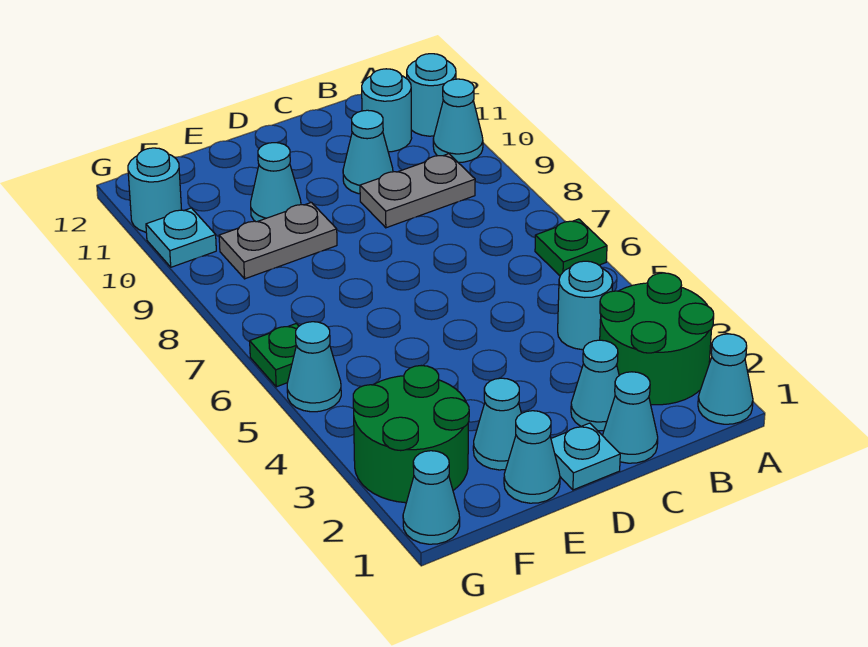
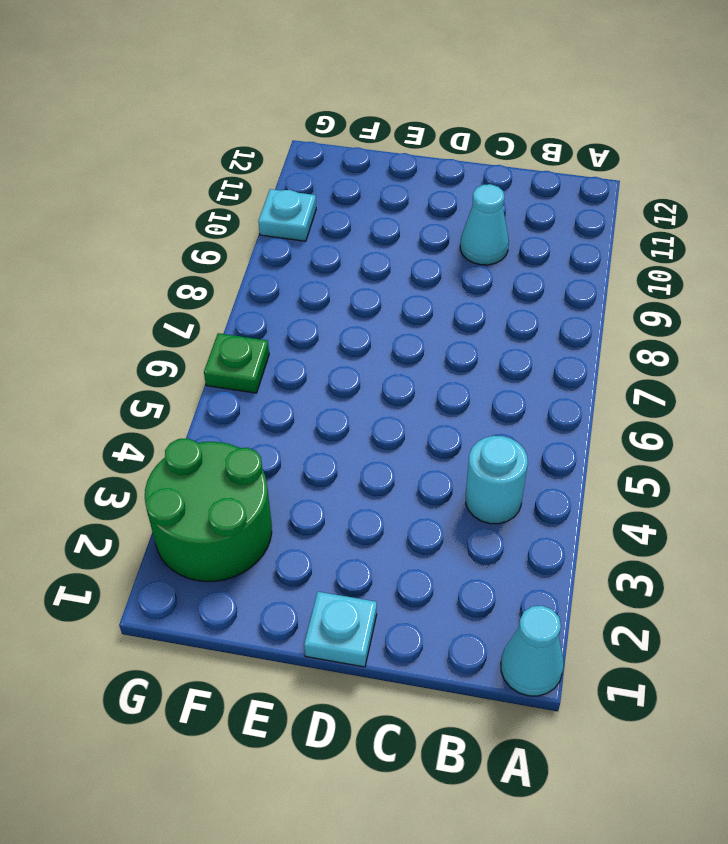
none -> green round brick A2:B3 level 1
none -> green plate A6 level 1
none -> cyan cone A10 level 1

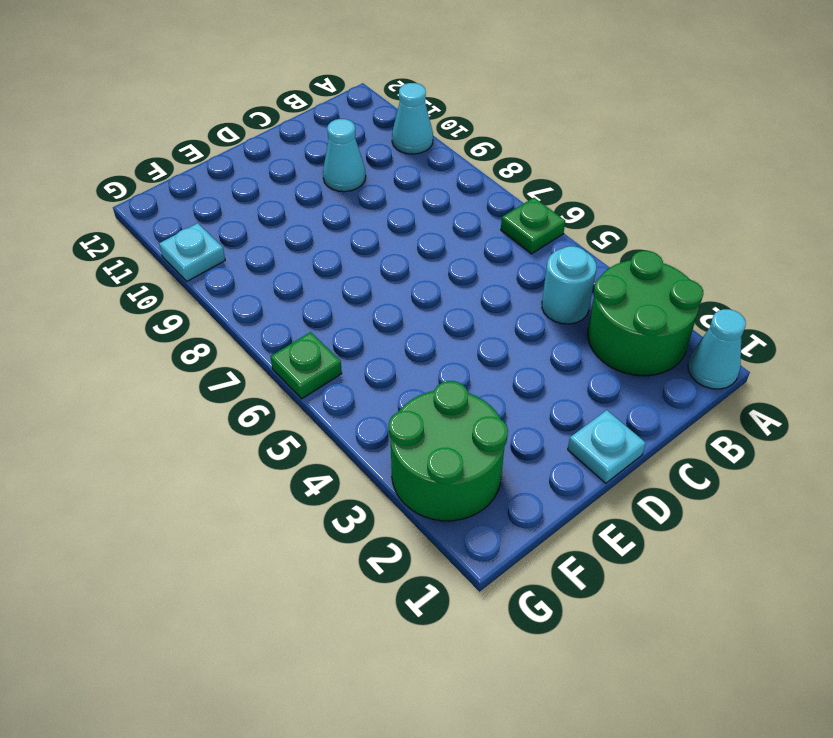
none -> cyan round brick A11 level 1
none -> grey plate B9:C9 level 1
none -> cyan round brick B11 level 1

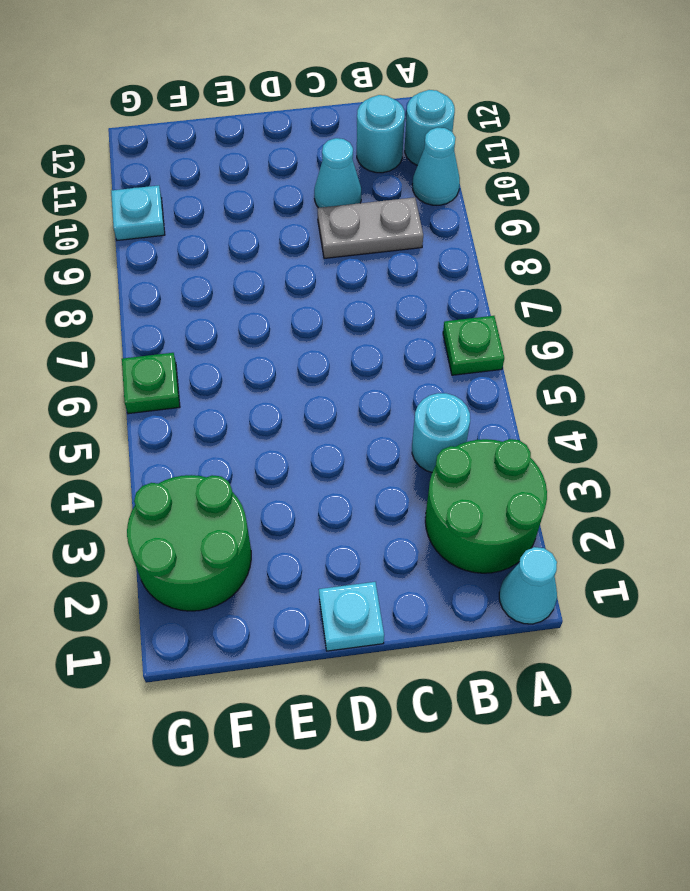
none -> cyan cone C1 level 1
none -> cyan cone C2 level 1
none -> cyan cone E1 level 1

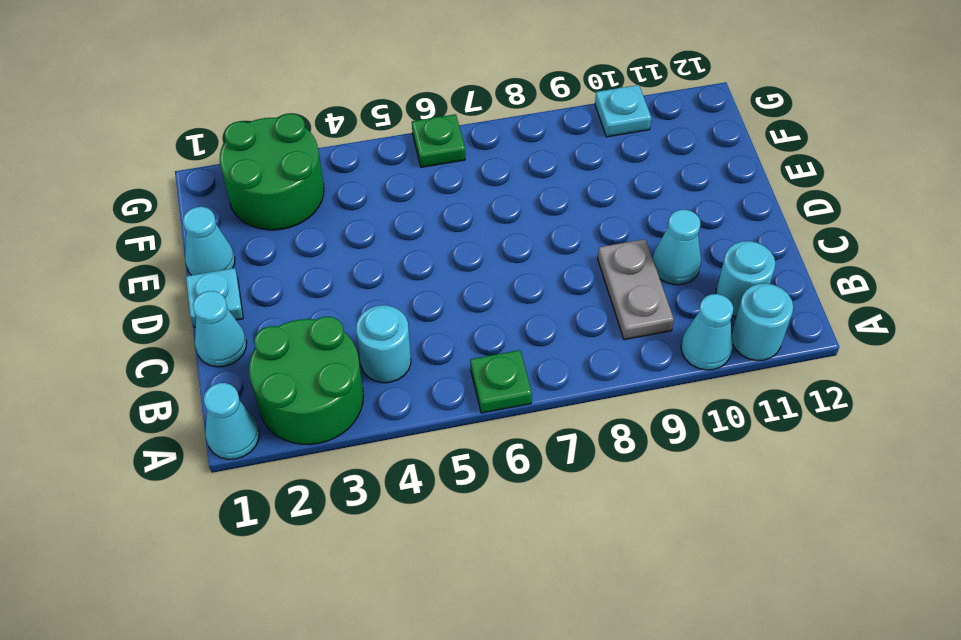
none -> cyan cone C2 level 1
none -> cyan cone E2 level 1
none -> grey plate E9:F9 level 1

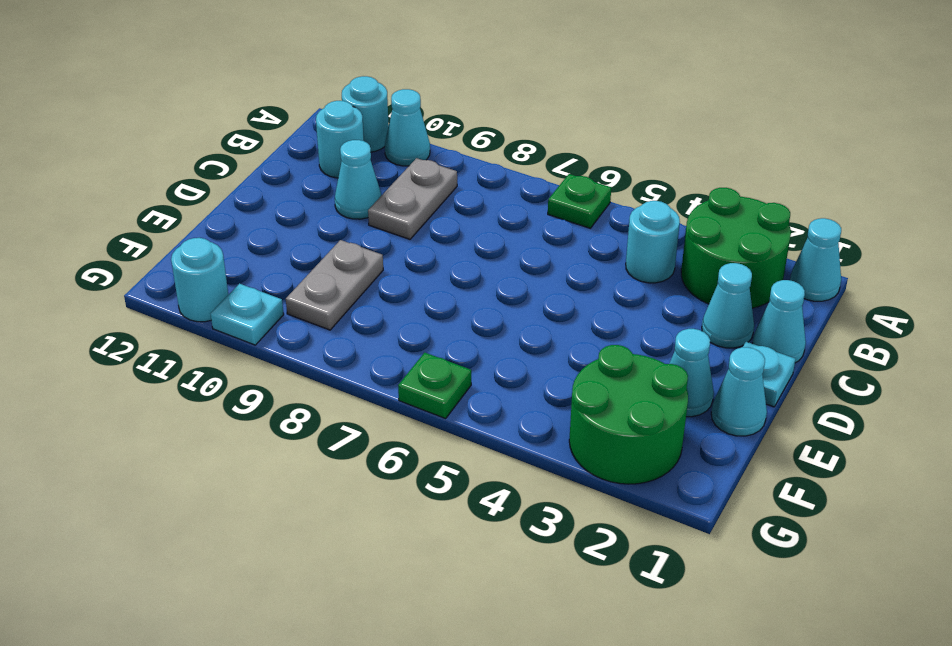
none -> cyan cone E10 level 1
none -> cyan cone G1 level 1
none -> cyan cone G5 level 1

